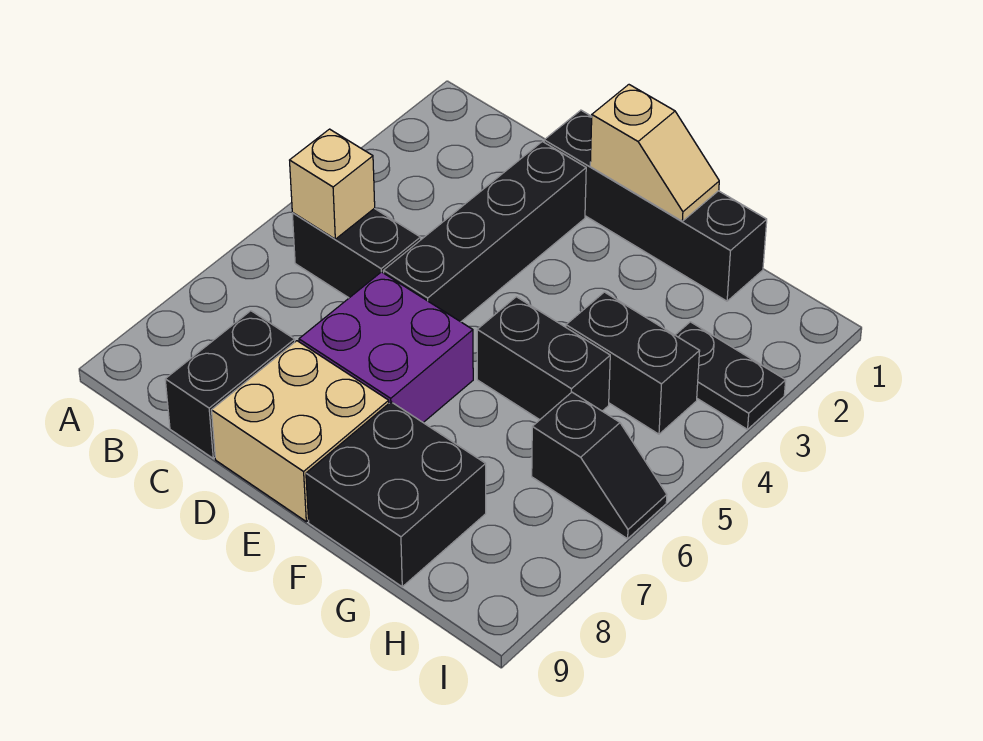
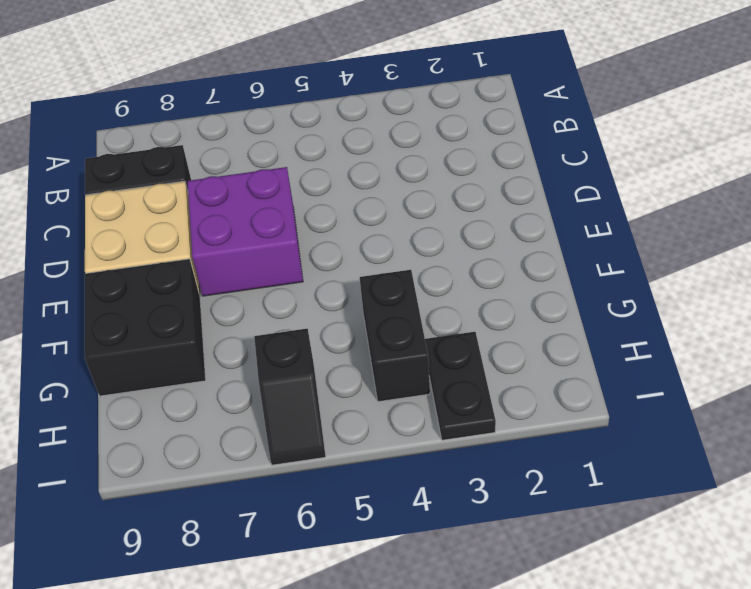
none -> black brick B5:C5 level 1
none -> black brick D1:G1 level 1
none -> black brick D2:D5 level 1

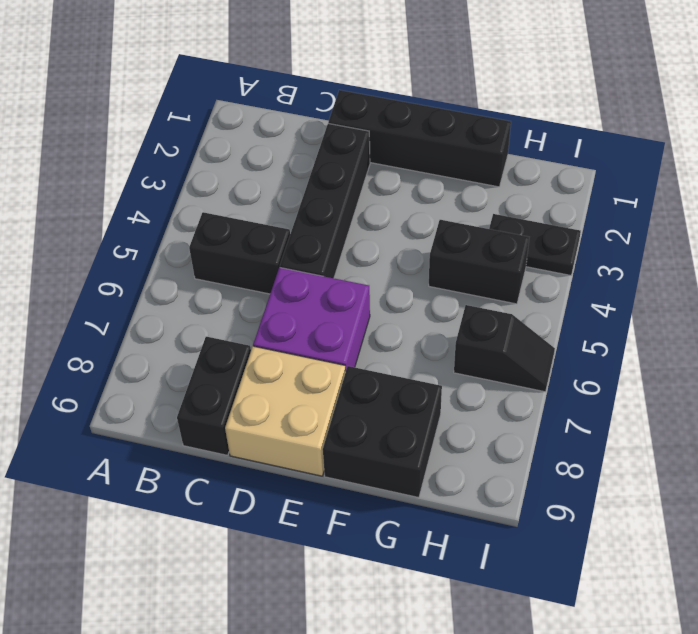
none -> black brick F5:G5 level 1
none -> tan brick B5 level 2
none -> tan slope E1:F1 level 2 top E

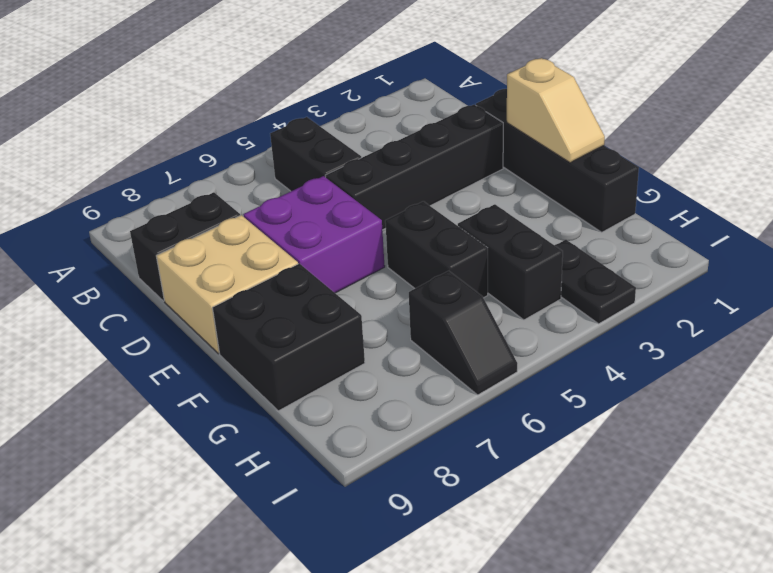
none -> tan brick B5 level 2

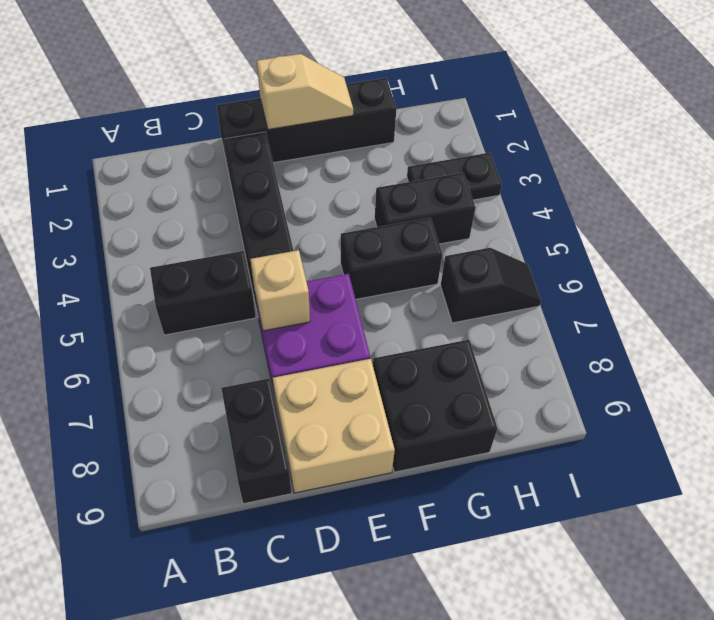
tan brick D6 level 2 -> tan brick B5 level 2

